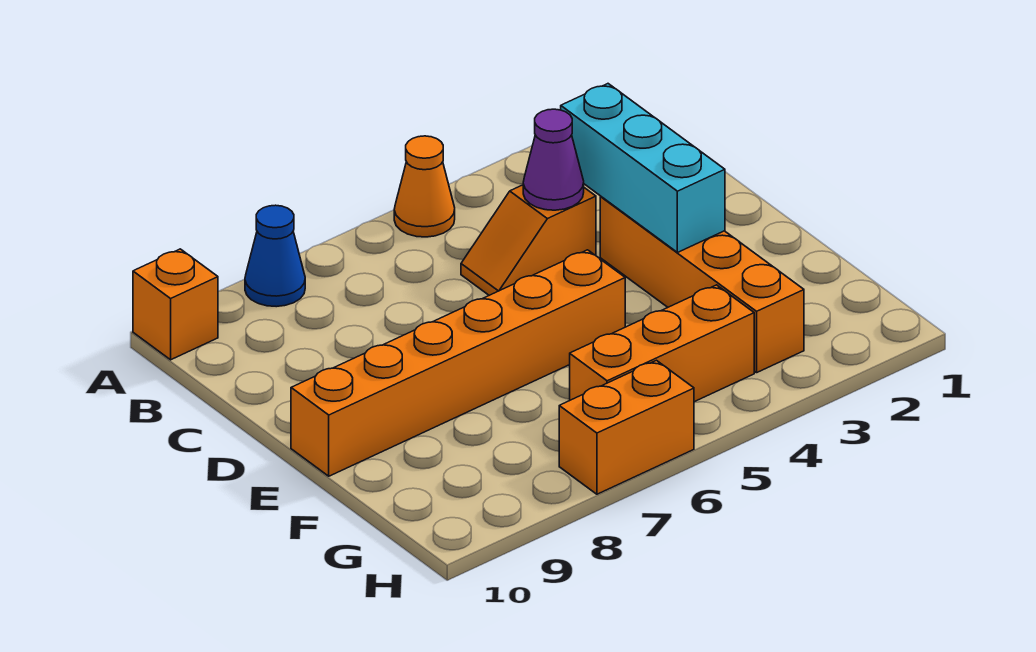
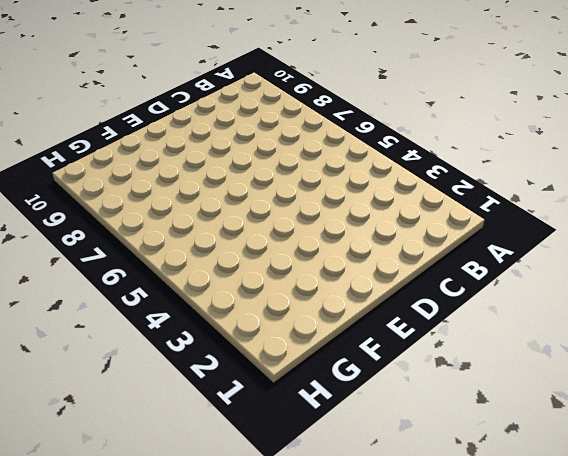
none -> orange cone A5 level 1
none -> blue cone A8 level 1

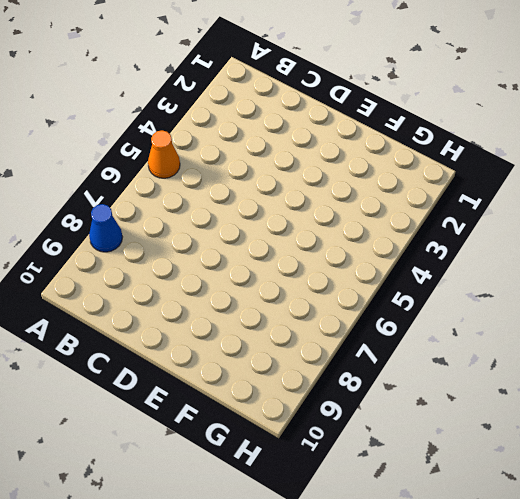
none -> orange brick A10 level 1
none -> orange slope C4:C5 level 1 top 4

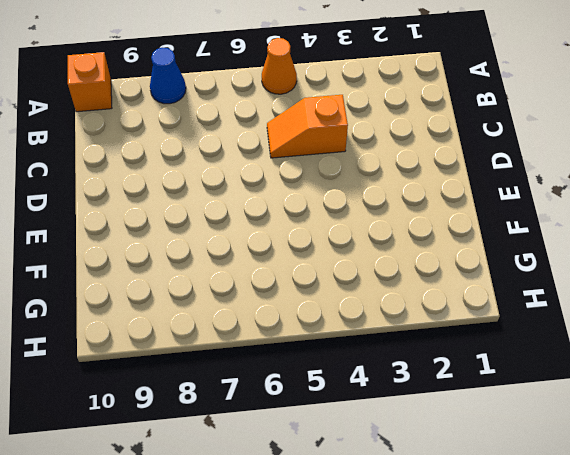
none -> orange brick D3:G3 level 1
none -> orange brick E5:E10 level 1

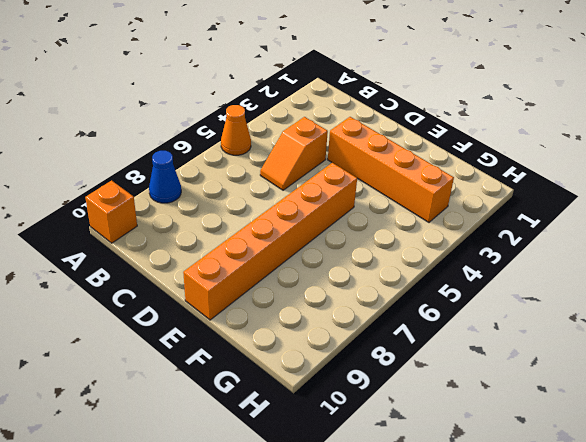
none -> orange brick G4:G6 level 1
none -> orange brick H6:H7 level 1

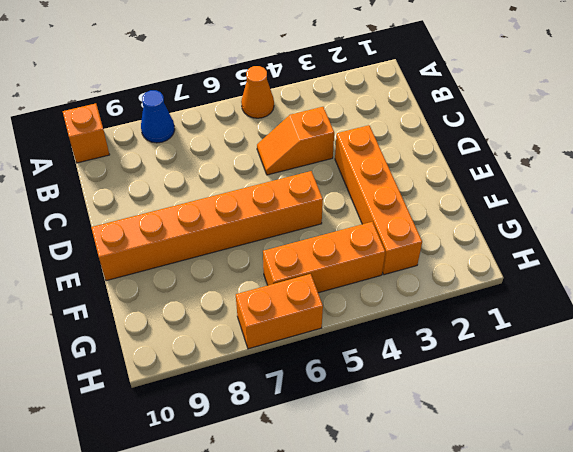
none -> cyan brick C3:E3 level 2
none -> purple cone C4 level 2

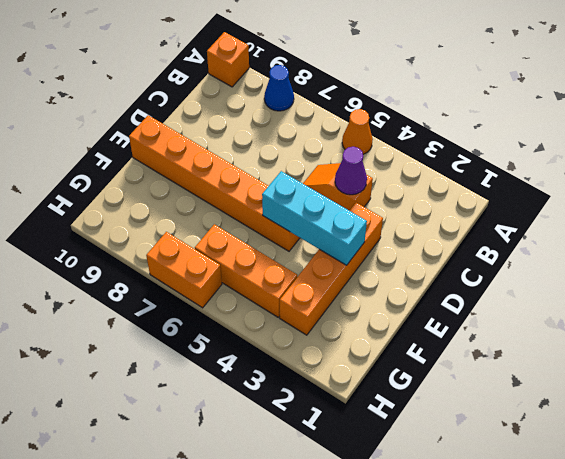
cyan brick E3:E5 level 2 -> cyan brick C3:E3 level 2

